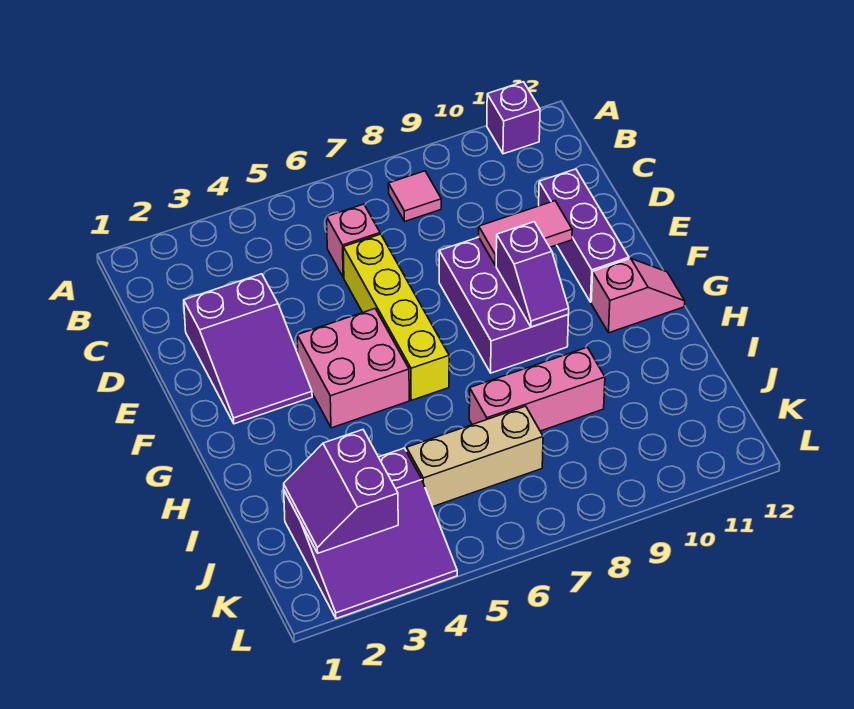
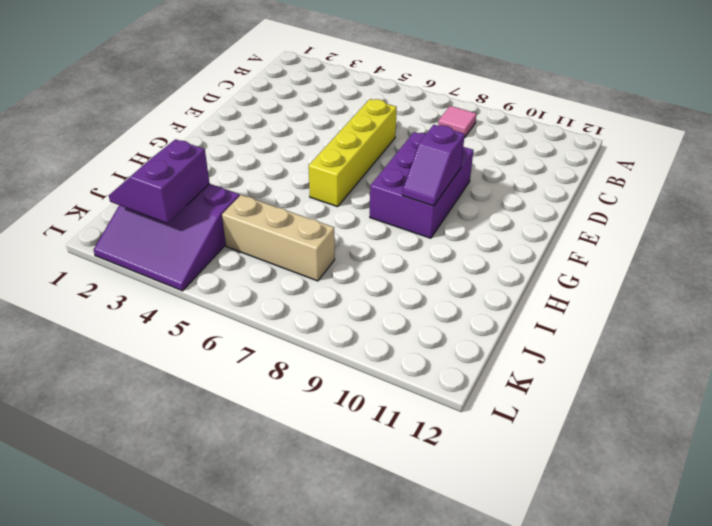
none -> purple brick A11 level 1
none -> pink brick C6 level 1
none -> purple slope D2:F3 level 1 top D

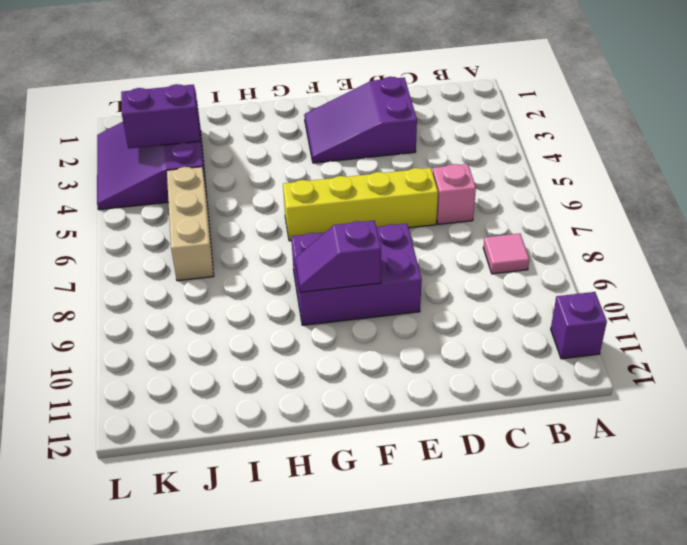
none -> purple brick D11:F11 level 1
none -> pink brick F4:G5 level 1
none -> pink slope G11:G12 level 1 top 11

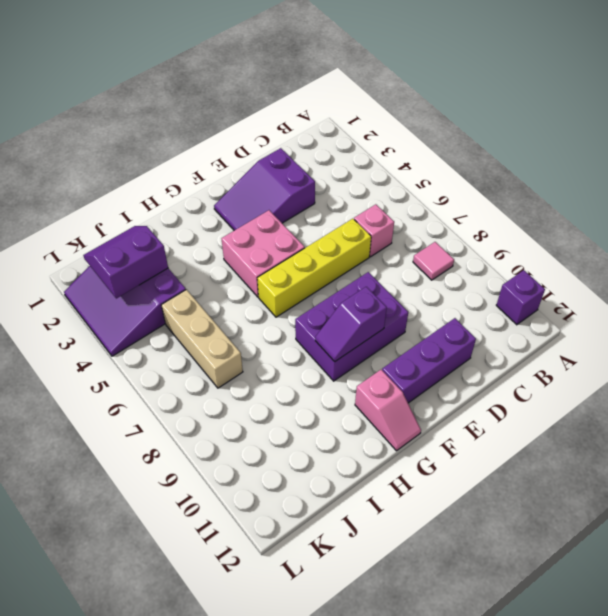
none -> pink brick I7:I9 level 1
none -> pink tile E9:E10 level 2

